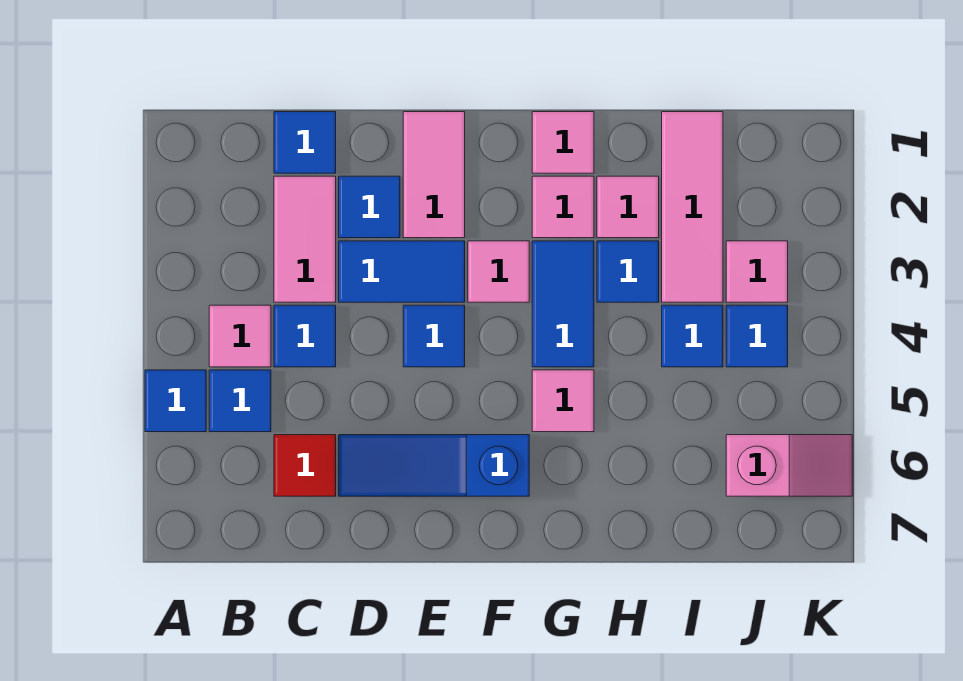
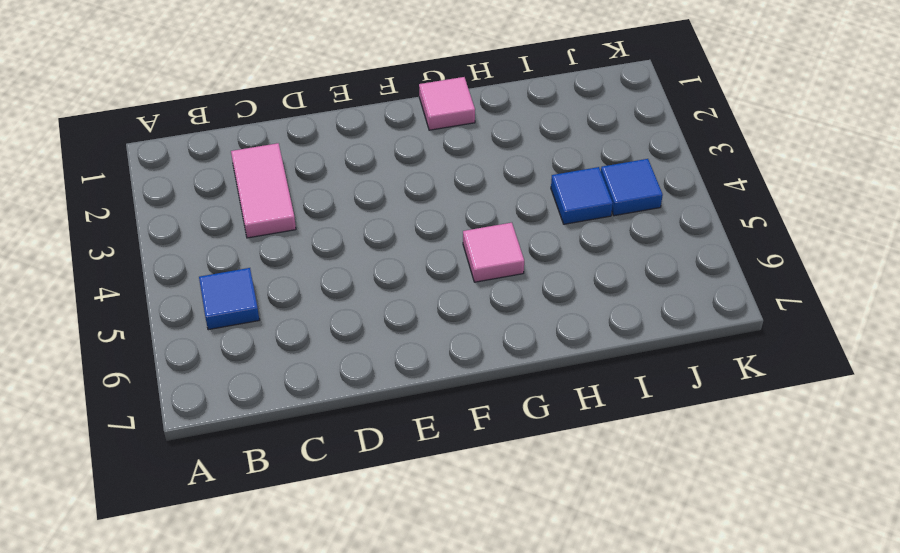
none -> blue tile A5 level 1
none -> pink tile B4 level 1
none -> blue tile C1 level 1

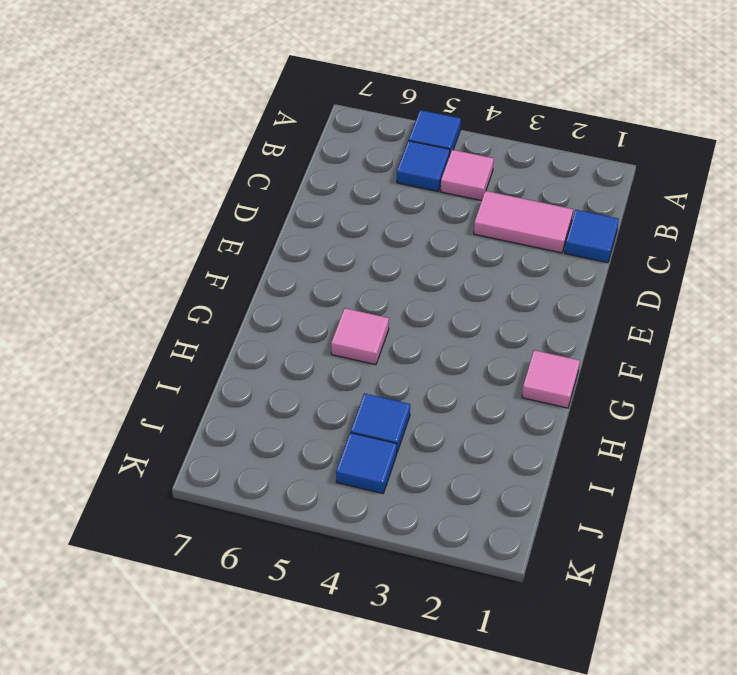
none -> blue tile C4 level 1
none -> red tile C6 level 1
none -> blue tile D2 level 1

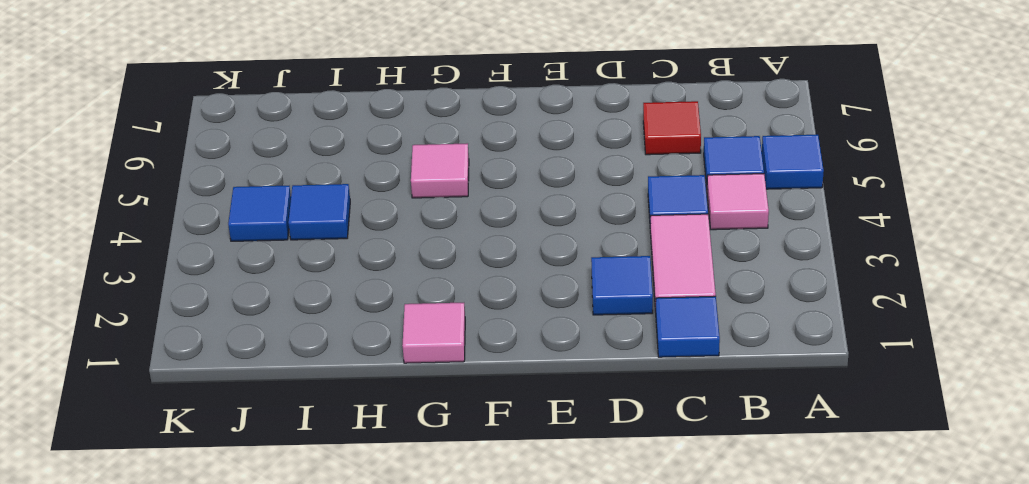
none -> blue tile D3:E3 level 1
none -> blue slope D6:F6 level 1 top F
none -> pink tile E1:E2 level 1

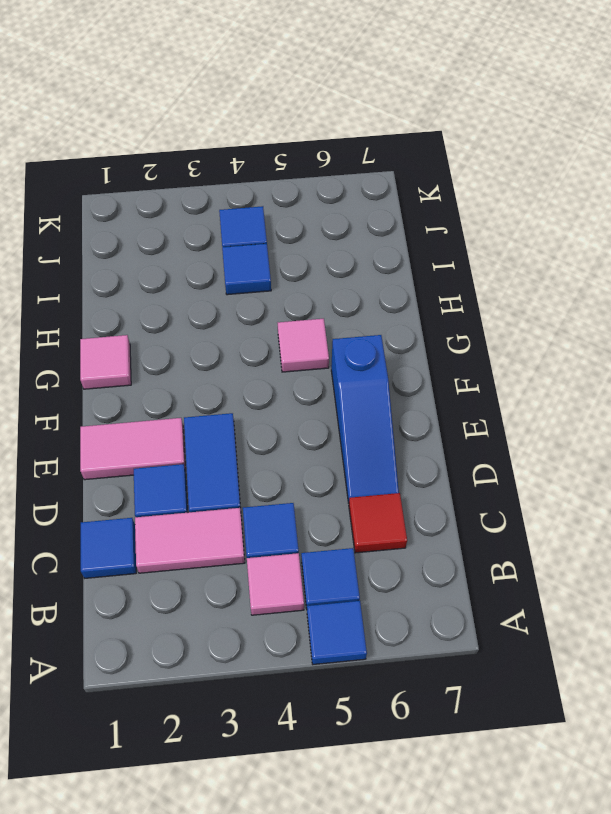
none -> blue tile E4 level 1
none -> pink tile F3 level 1
none -> pink tile G2 level 1

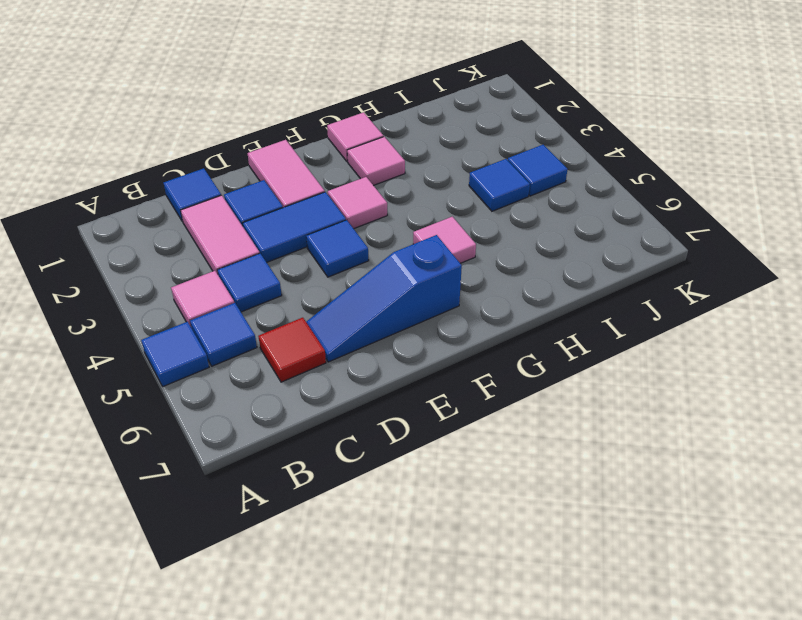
none -> blue tile G3:G4 level 1
none -> pink tile H2 level 1
none -> blue tile H3 level 1

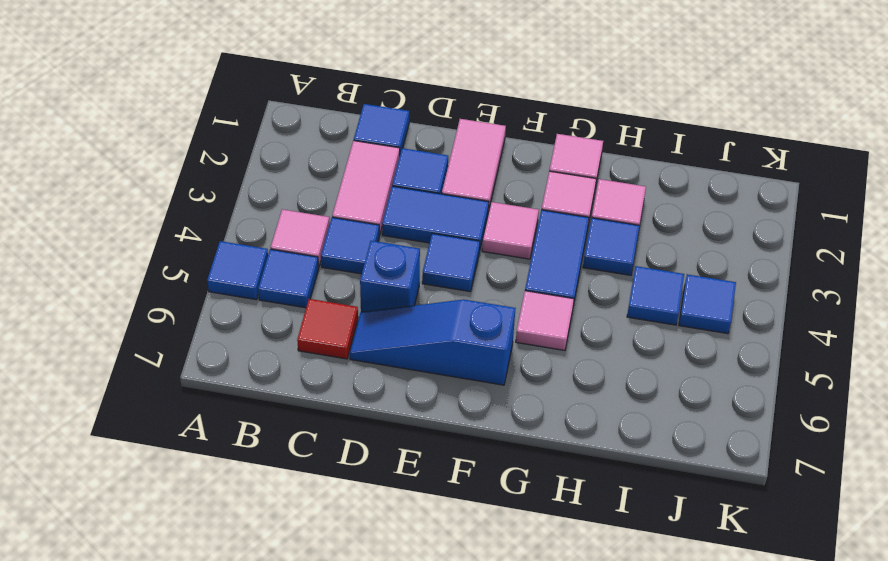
blue brick D5 level 1 -> none
none -> pink tile I1:I3 level 1
none -> pink tile J3 level 1
none -> pink slope J6:K6 level 1 top J

